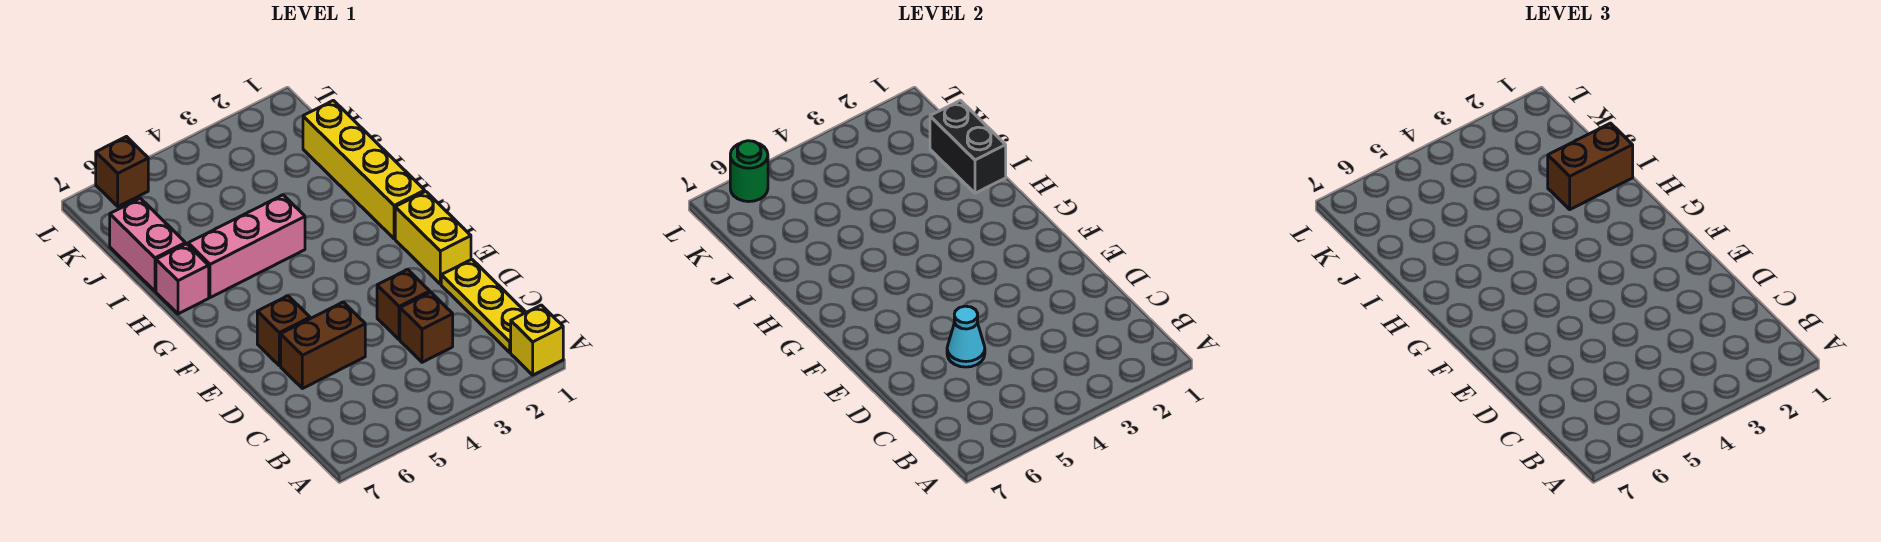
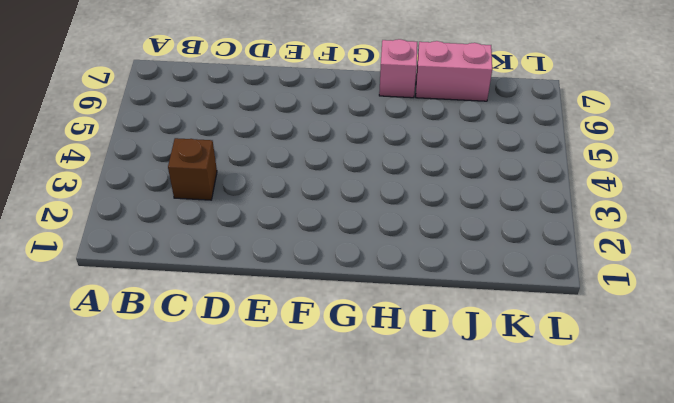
none -> yellow brick A1 level 1
none -> yellow plate B1:D1 level 1
none -> brown brick D3 level 1

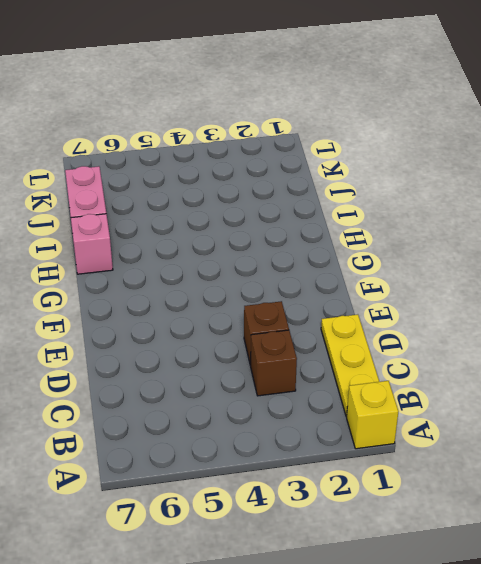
none -> brown brick D5:D6 level 1
none -> yellow brick E1:F1 level 1
none -> brown brick E6 level 1

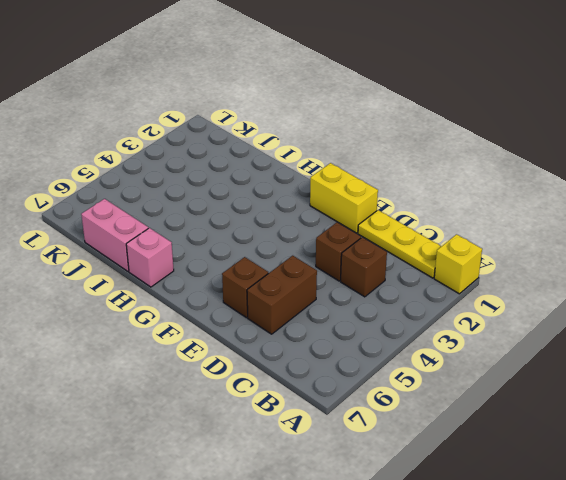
none -> yellow brick G1:J1 level 1
none -> pink brick H4:H6 level 1
none -> brown brick L6 level 1

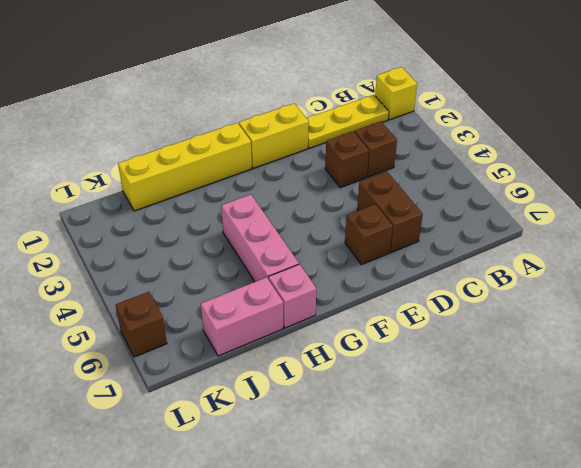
none -> cyan cone D5 level 2
none -> black brick I1:J1 level 2
none -> green round brick L6 level 2

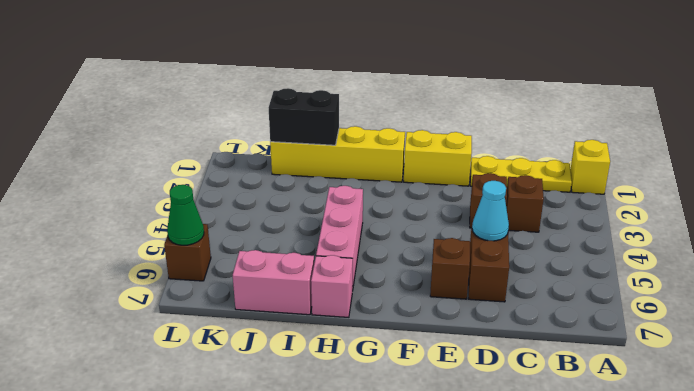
green cone L6 level 2 -> green round brick L6 level 2
none -> brown brick I1:I2 level 3

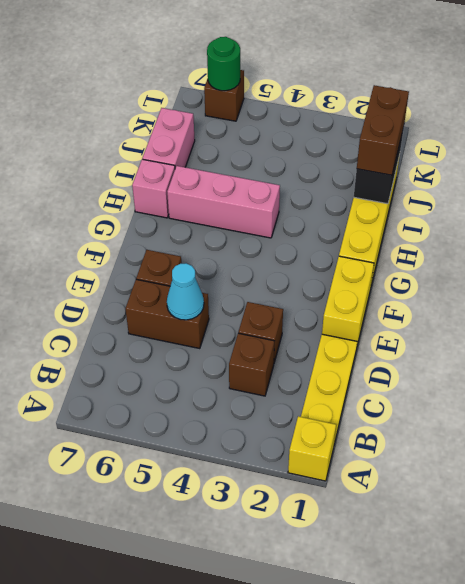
brown brick I1:J1 level 3 -> brown brick I1:I2 level 3

